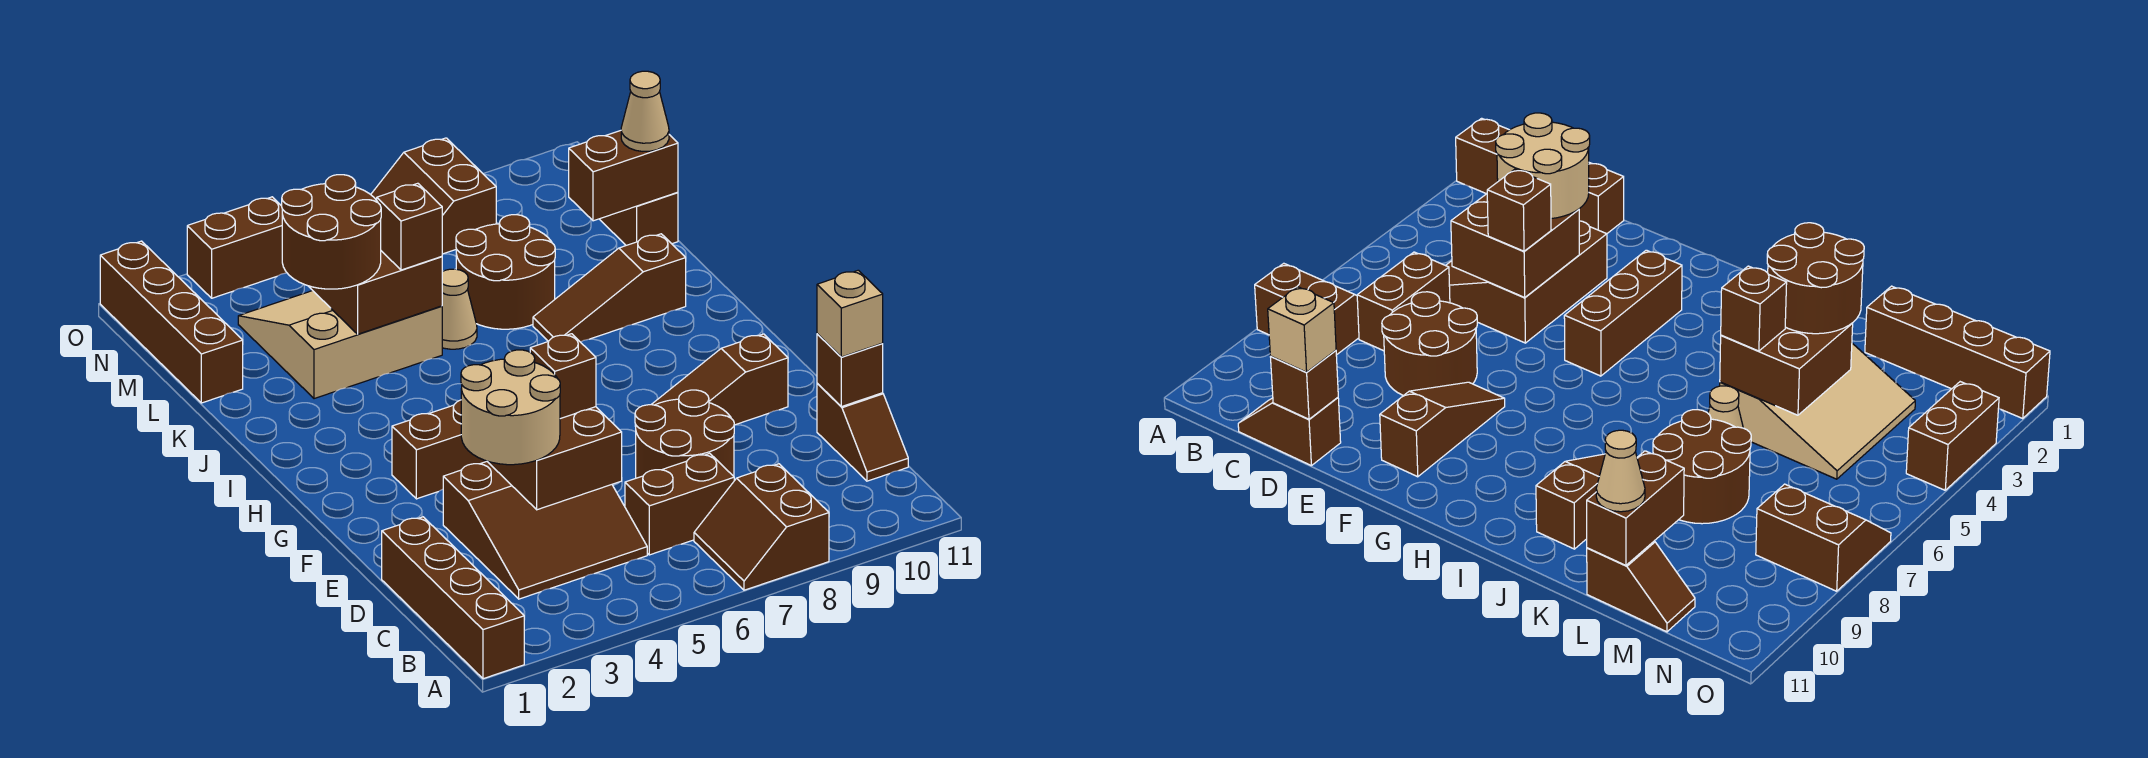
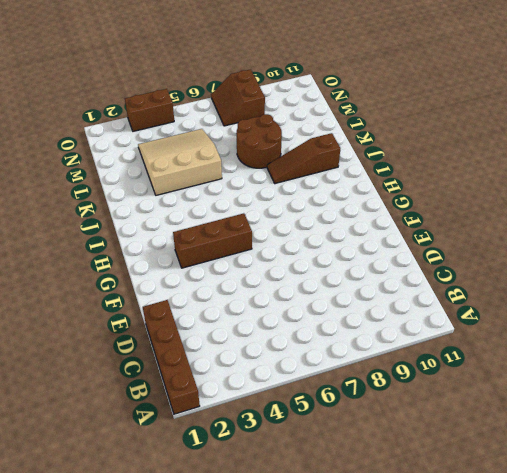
none -> brown slope A7:B8 level 1 top 8
none -> brown slope C3:E5 level 1 top E
none -> brown brick C6:C7 level 1

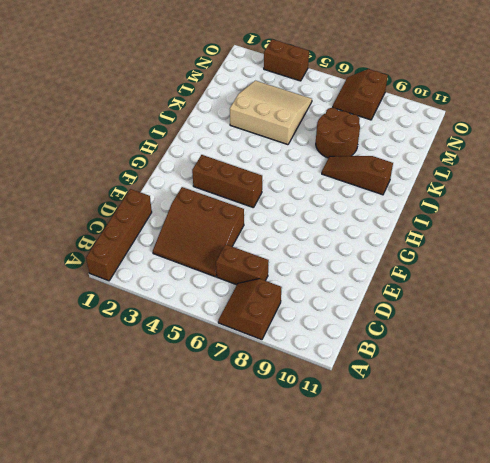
none -> brown slope C11:D11 level 1 top D
none -> brown round brick D7:E8 level 1
none -> brown slope F8:F10 level 1 top 10

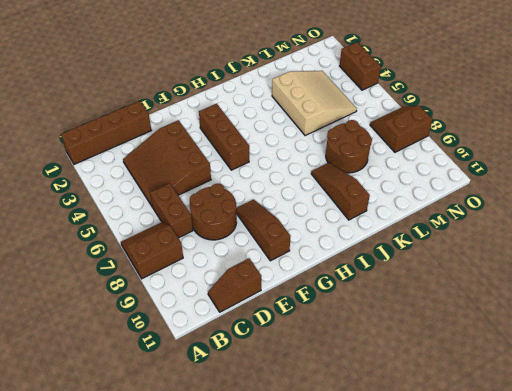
none -> tan cone K6 level 1
none -> brown brick L1:O1 level 1
none -> brown slope L11:M11 level 1 top L

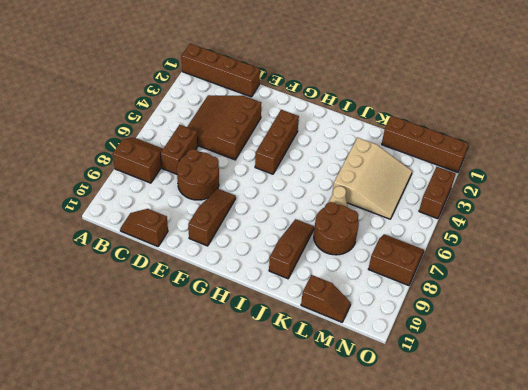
none -> brown brick D4:E5 level 2
none -> brown brick D11 level 2
none -> brown brick K4:L5 level 2

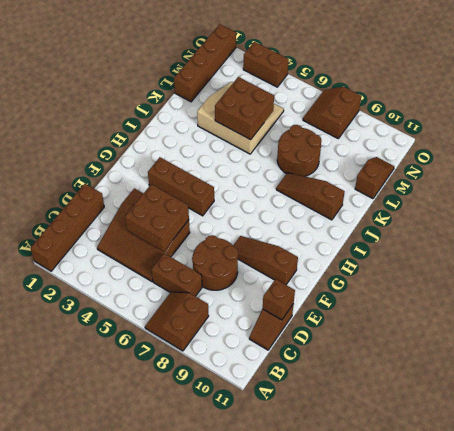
none -> tan cone K6 level 1
none -> brown brick L10:L11 level 2
none -> tan round brick D3:E4 level 3

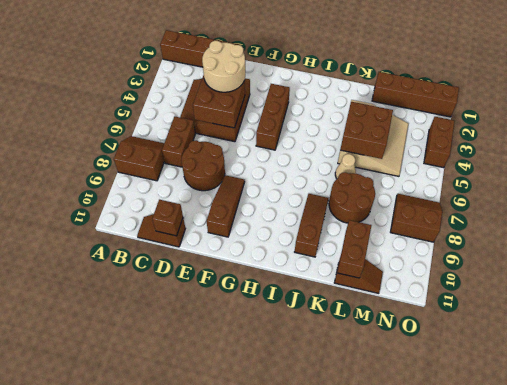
none -> tan brick D11 level 3
none -> brown brick E5 level 3
none -> brown round brick K3:L4 level 3

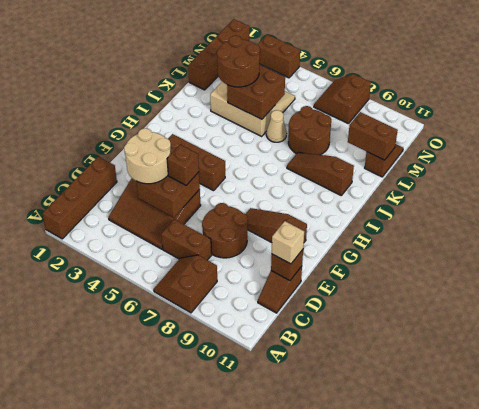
none -> brown brick K5 level 3
none -> tan cone L11 level 3

